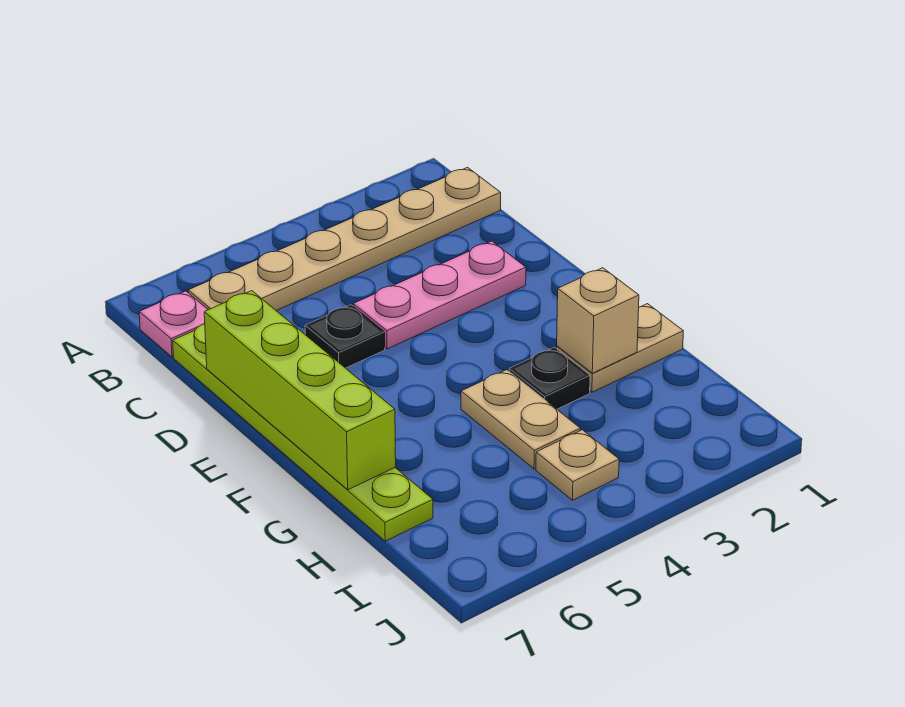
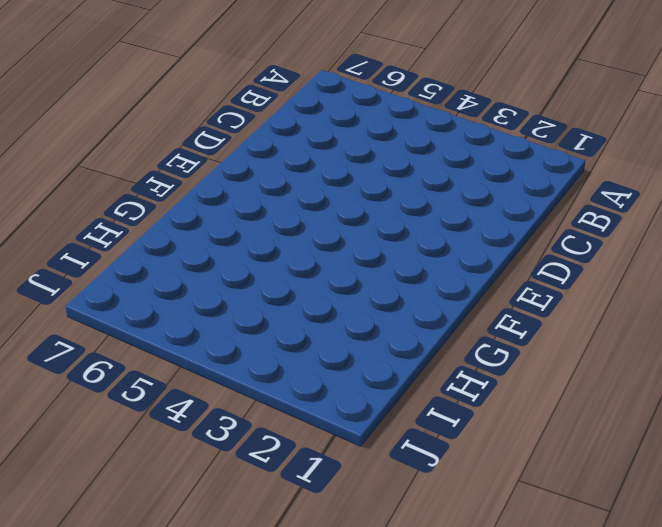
none -> tan plate B1:B6 level 1
none -> pink plate B7 level 1

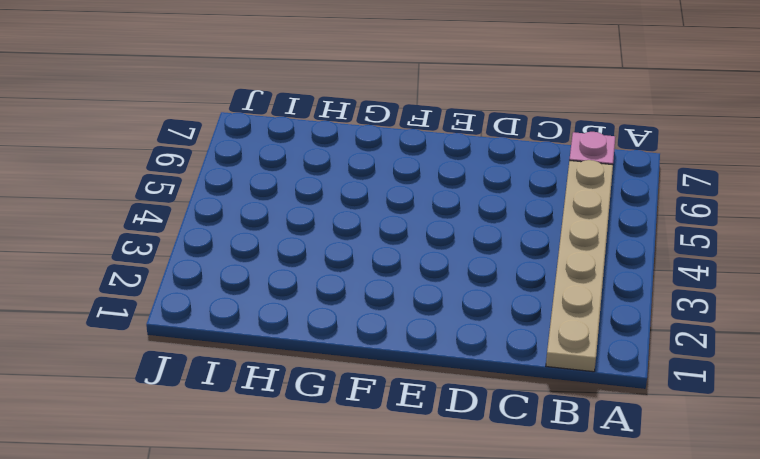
none -> lime plate C7:H7 level 1
none -> pink plate D2:D4 level 1

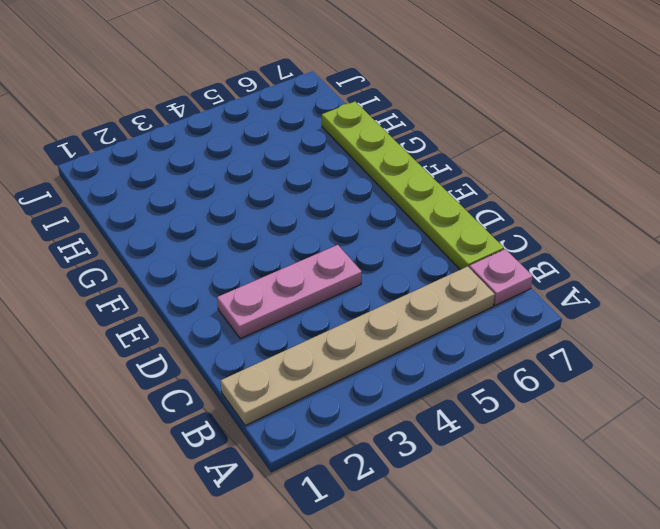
none -> black plate D5 level 1
none -> tan plate G1:G2 level 1

